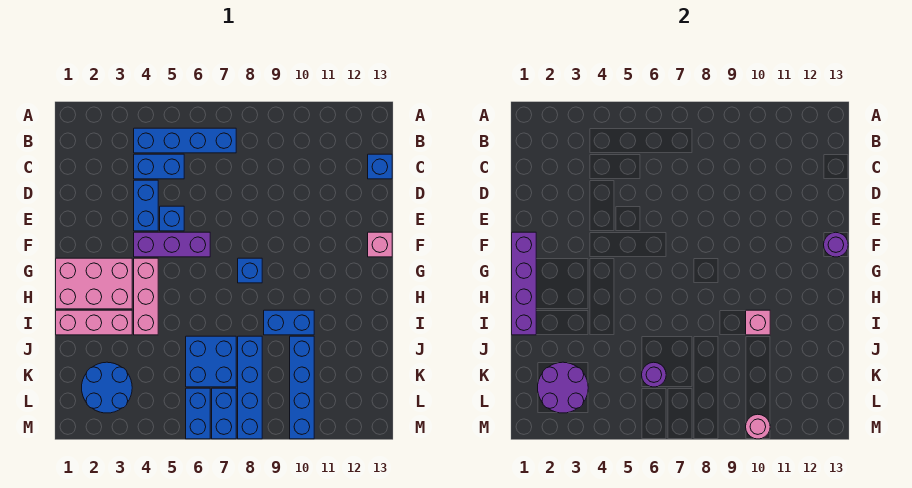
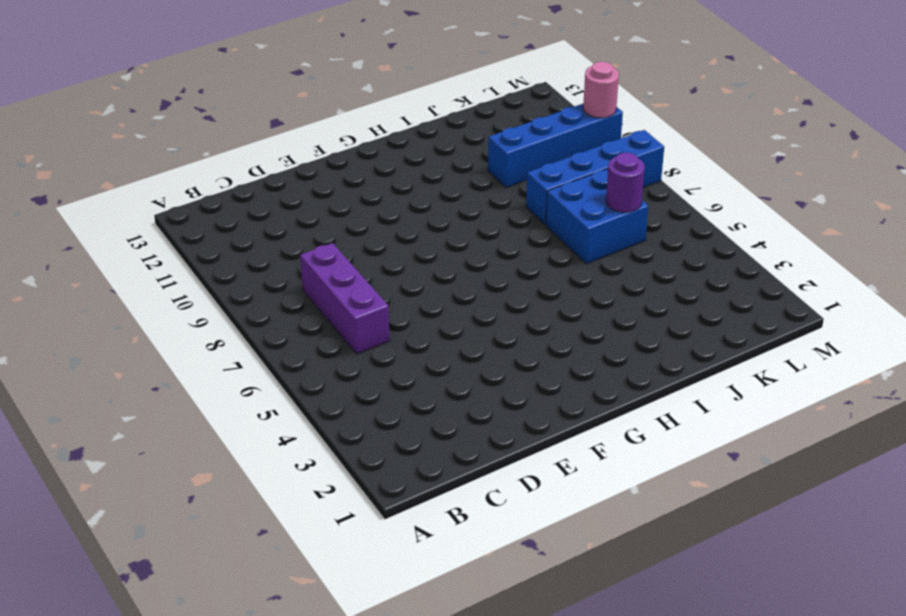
purple brick C6:C8 level 1 -> purple brick F4:F6 level 1
none -> blue brick B4:B7 level 1
none -> blue brick C4:C5 level 1
none -> blue brick C13 level 1

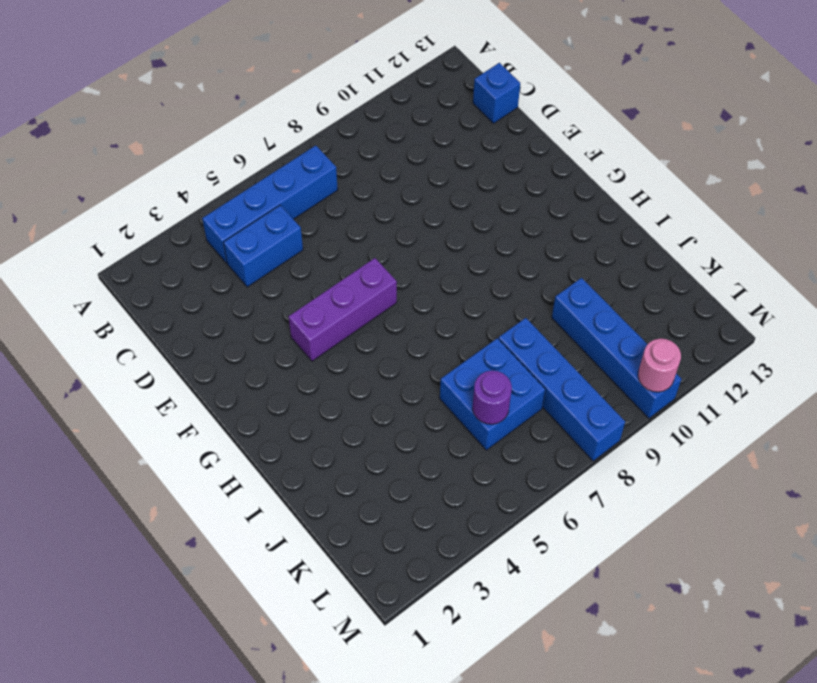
none -> blue brick D4:E4 level 1
none -> blue brick E5 level 1
none -> pink brick F13 level 1

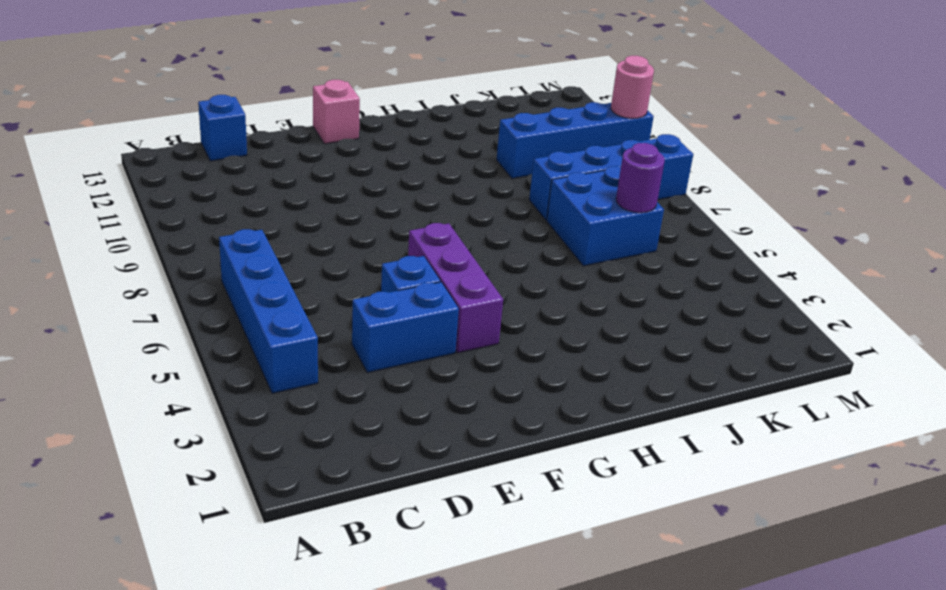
none -> blue brick C4:C5 level 1
none -> pink brick G1:H3 level 1
none -> pink brick G4:I4 level 1

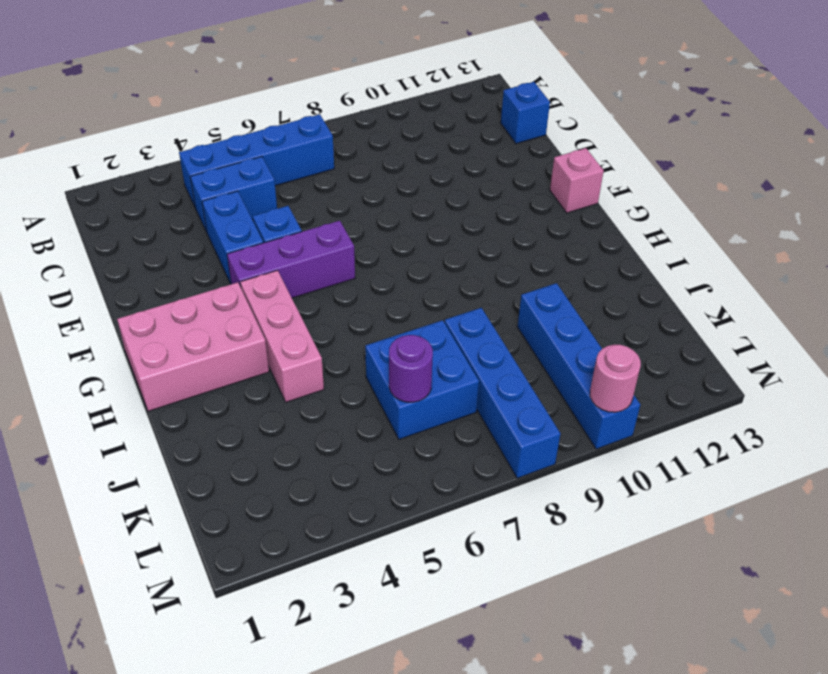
none -> blue brick G8 level 1
none -> pink brick I1:I3 level 1
none -> blue brick I9:I10 level 1

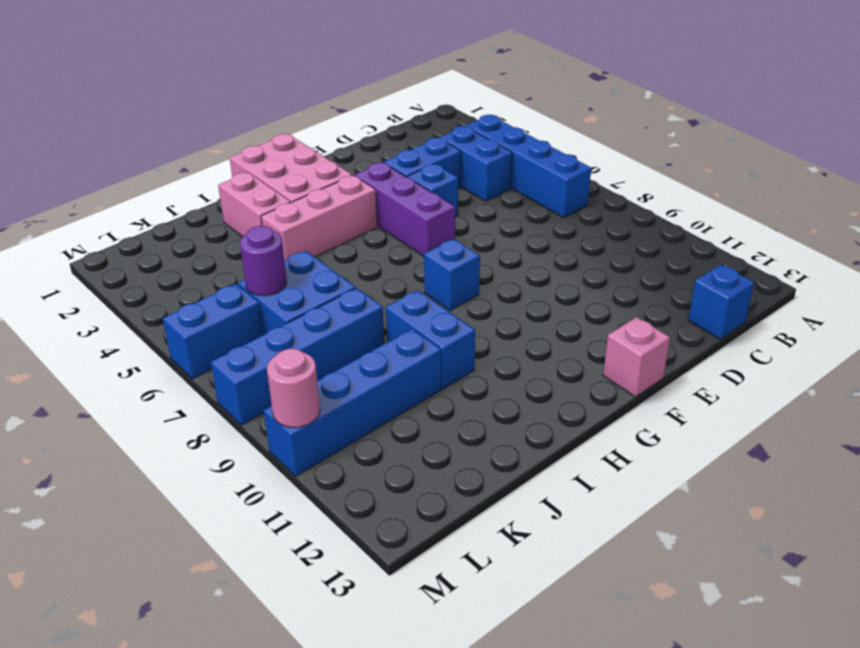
pink brick I2:I3 level 1 -> pink brick I1:I3 level 1
none -> blue round brick K2:L3 level 1
none -> blue brick L7:M7 level 1
none -> purple brick F1:I1 level 2

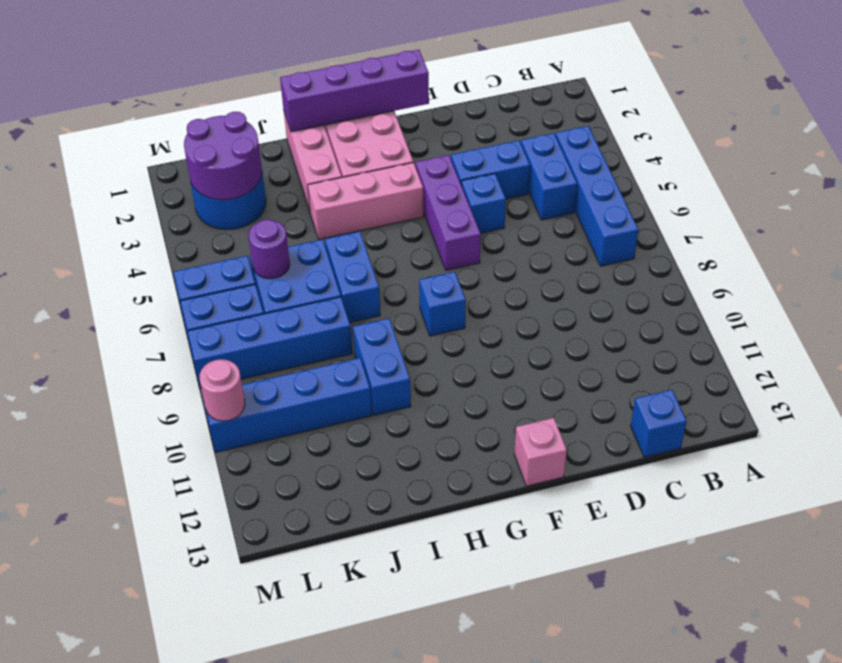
blue brick I6:I7 level 1 -> none
none -> purple round brick F13 level 2
none -> pink brick I10 level 2

